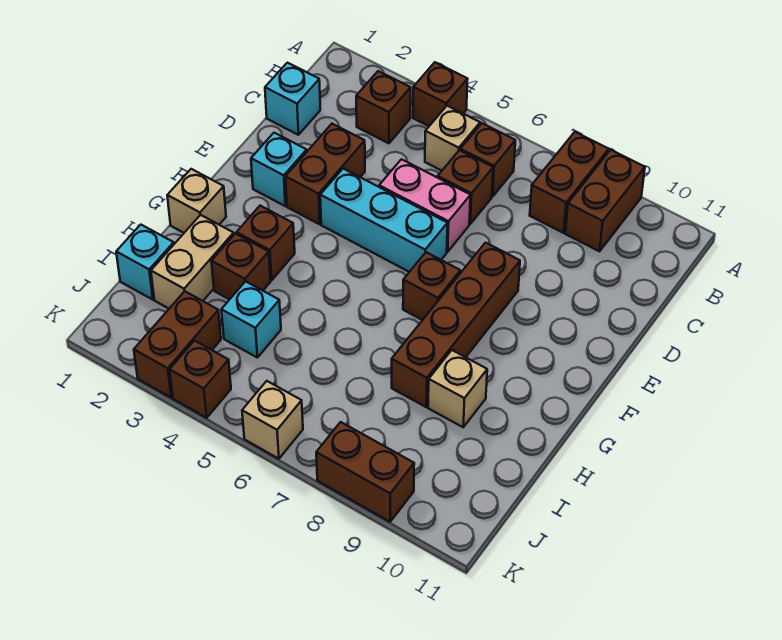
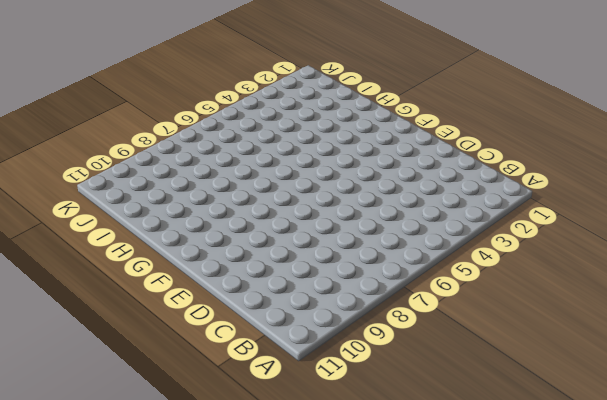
none -> brown brick A4 level 1
none -> brown brick A8:B8 level 1
none -> brown brick A9:B9 level 1

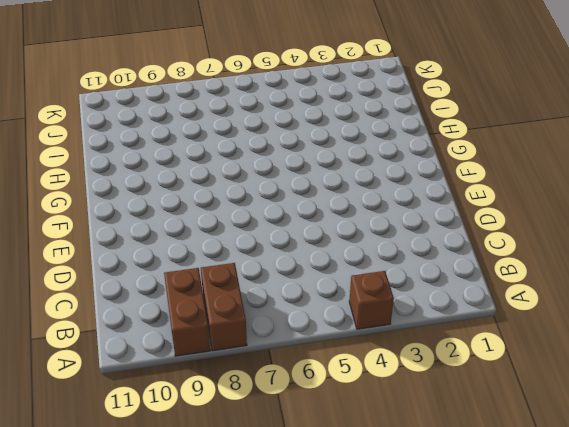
none -> brown brick B3 level 1
none -> tan brick B5 level 1
none -> brown brick B6 level 1

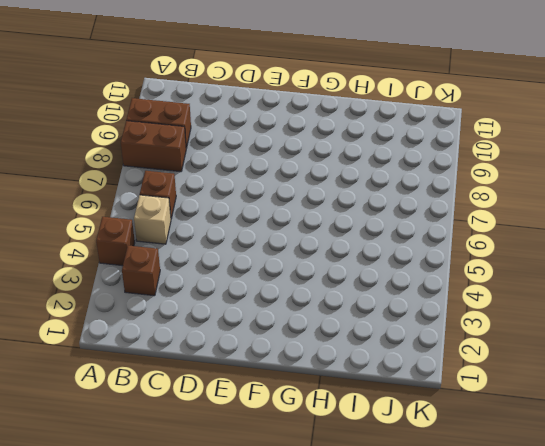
none -> cyan brick C1 level 1
none -> brown brick C6 level 1
none -> brown brick D3:E3 level 1

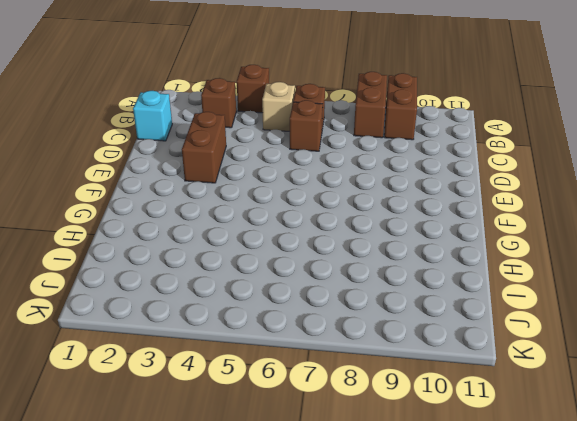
none -> pink brick D5:D6 level 1
none -> cyan brick E2 level 1
none -> cyan brick E4:E6 level 1

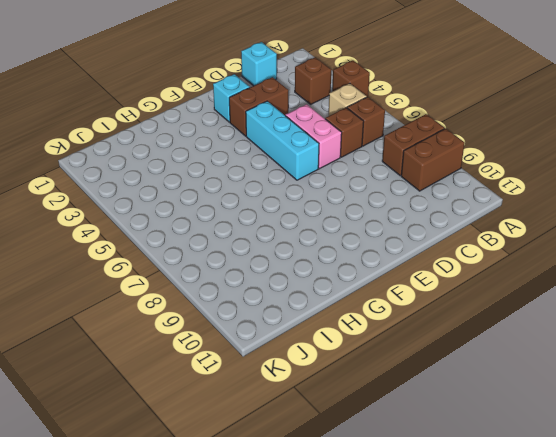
none -> brown brick E8:H8 level 1
none -> brown brick F7 level 1
none -> tan brick G1 level 1

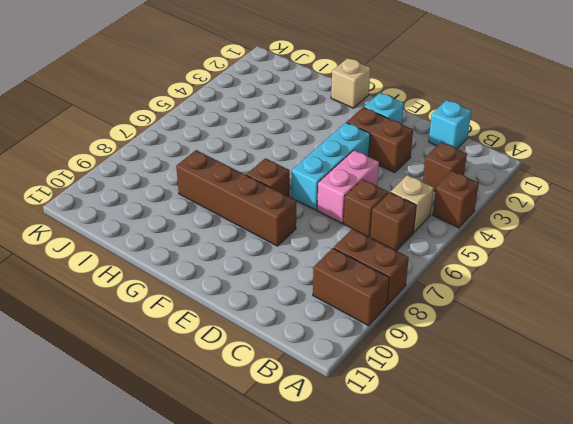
none -> brown brick G3 level 1
none -> tan brick H2:I2 level 1
none -> brown brick H3 level 1

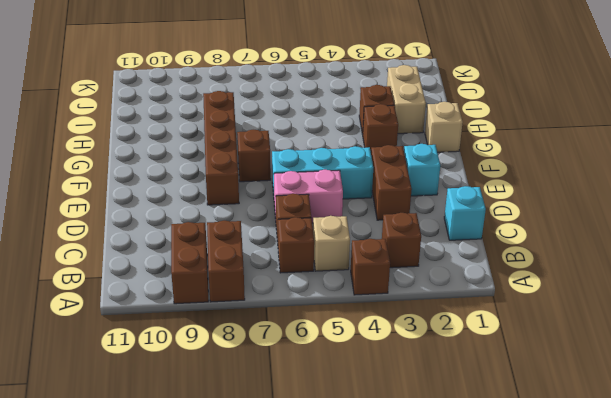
none -> tan brick H9 level 1
none -> cyan brick I1 level 1
none -> cyan brick I4 level 1

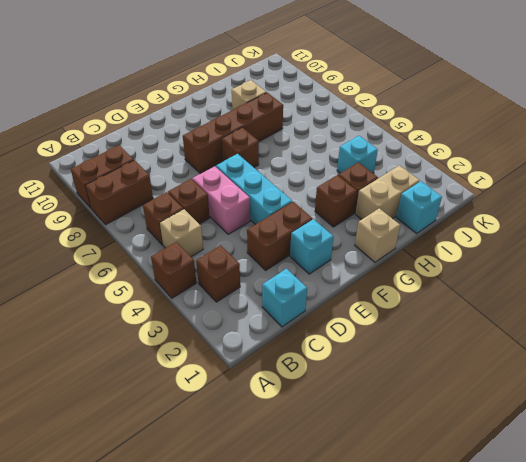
none -> brown brick J3:K3 level 1
none -> brown brick K4 level 1
none -> tan brick K6 level 1

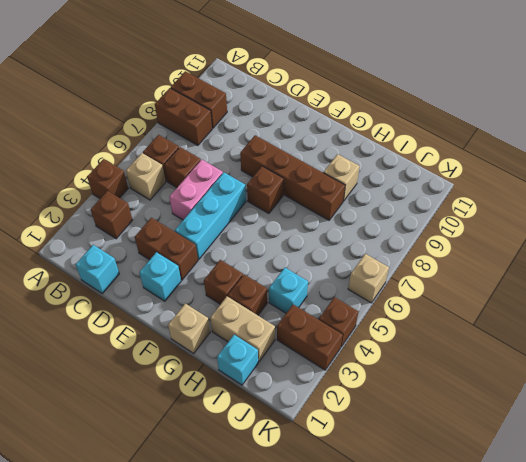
none -> brown brick K8:K9 level 1

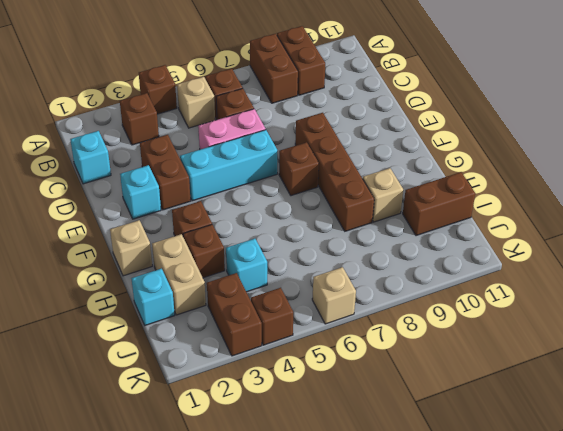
brown brick I10:I11 level 1 -> brown brick K8:K9 level 1

